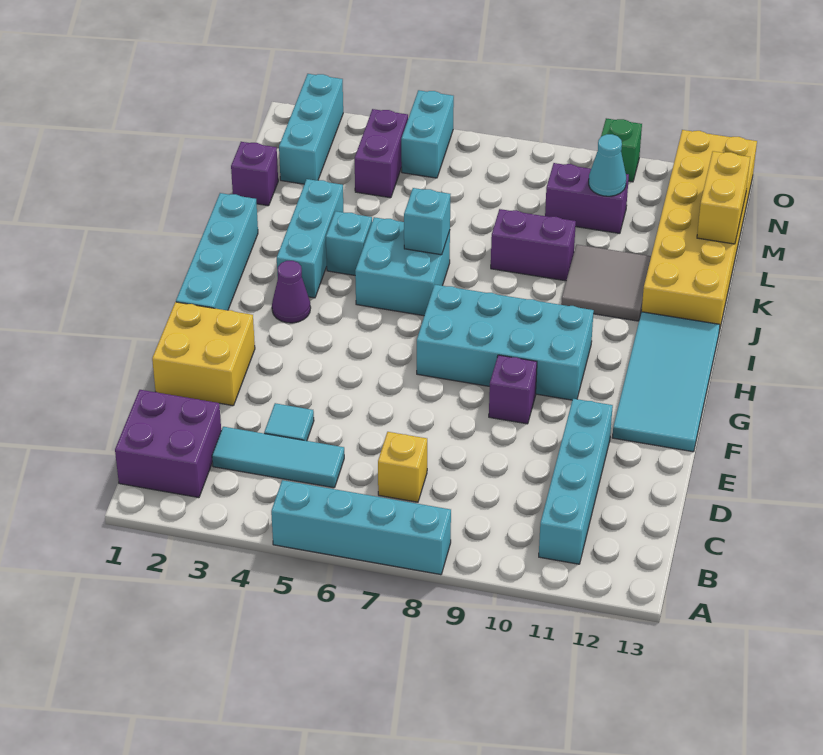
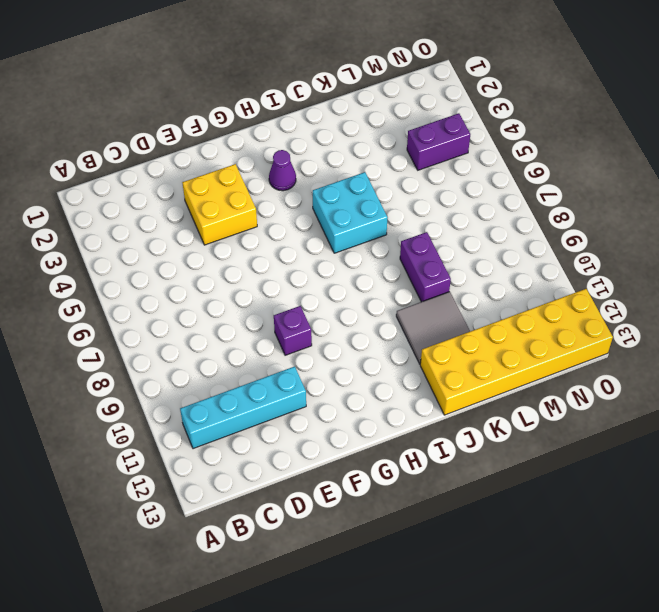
yellow brick E3:F4 level 1 -> yellow brick E1:F2 level 1
none -> cyan brick A5:A8 level 1
none -> purple brick B1:C2 level 1
none -> cyan tile C3:C5 level 1

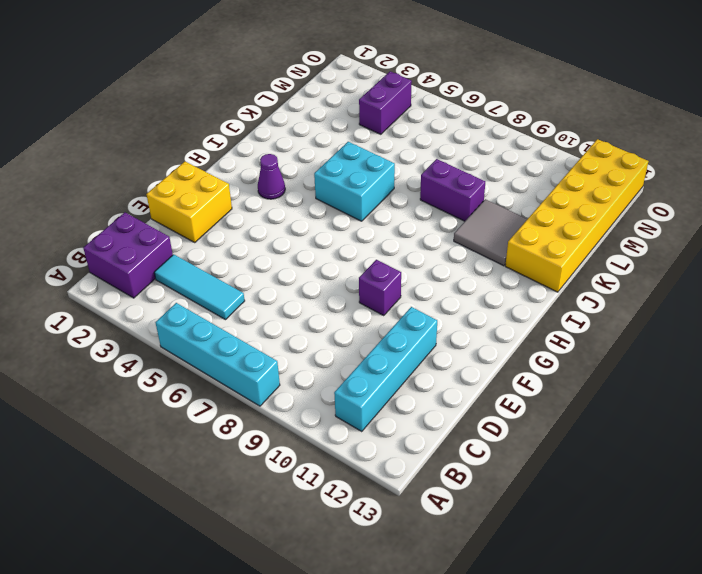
none -> yellow brick C7 level 1
none -> cyan tile D4 level 1
none -> cyan tile F12:I13 level 1

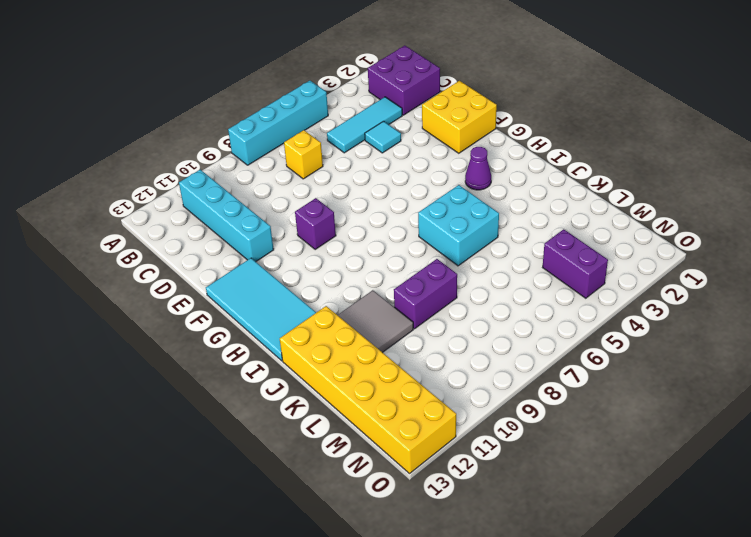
none -> cyan brick G1:J1 level 1
none -> cyan brick G7:H10 level 1
none -> cyan brick I3:K3 level 1

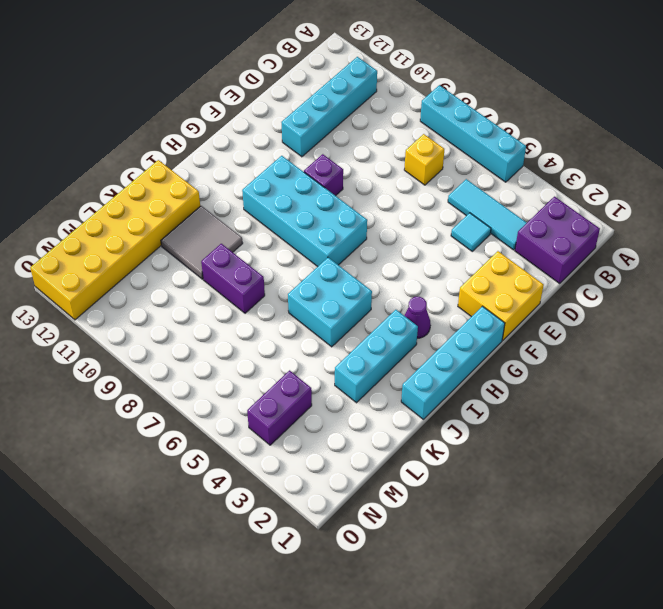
none -> cyan tile F12:I13 level 1
none -> cyan brick J4 level 1
none -> purple brick L1 level 1

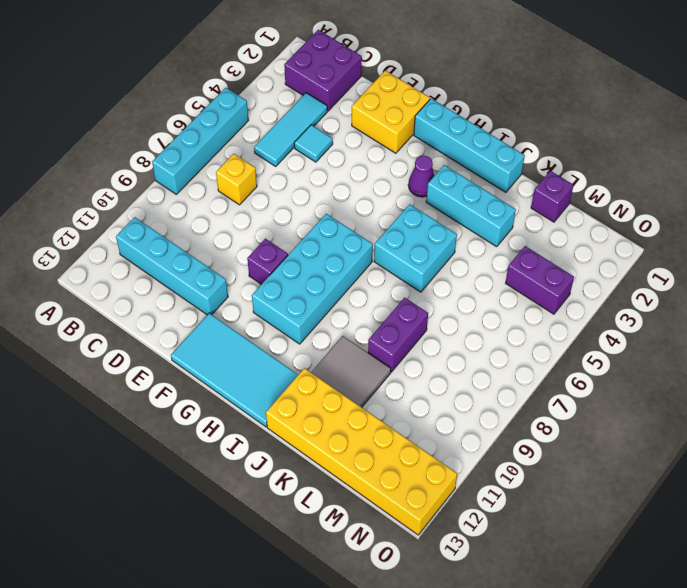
none -> cyan brick J4 level 1
none -> cyan brick M2:O2 level 1
none -> purple brick M9:M10 level 1

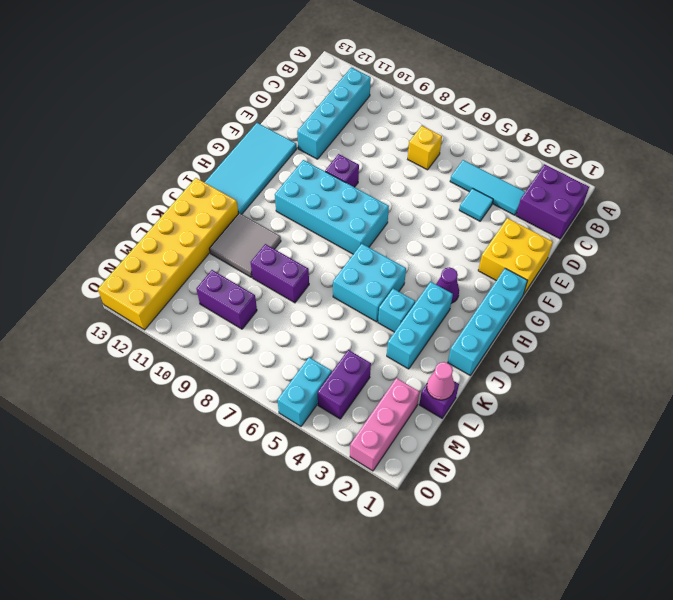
pink cone L1 level 2 -> none
pink brick M2:O2 level 1 -> cyan brick M2:O2 level 1
none -> cyan brick A5:A8 level 1
none -> green brick O10 level 1
none -> cyan brick J6 level 2

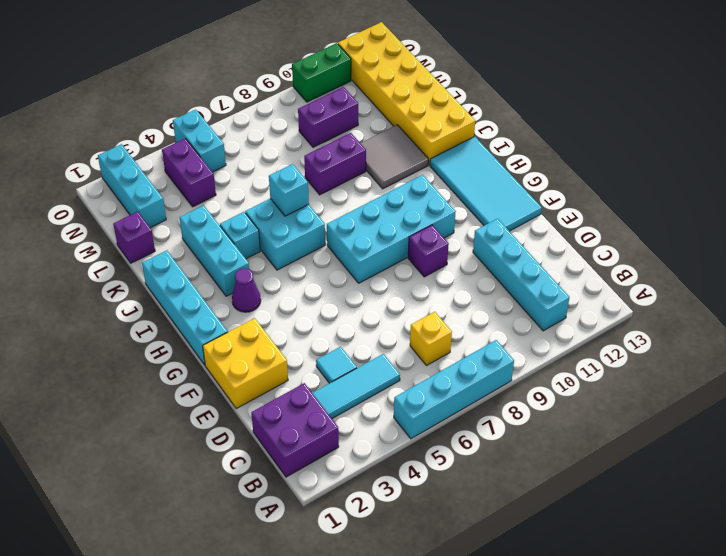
green brick O10:O11 level 1 -> green brick O10 level 1
none -> yellow brick L13:M13 level 2
none -> cyan cone M10 level 2

